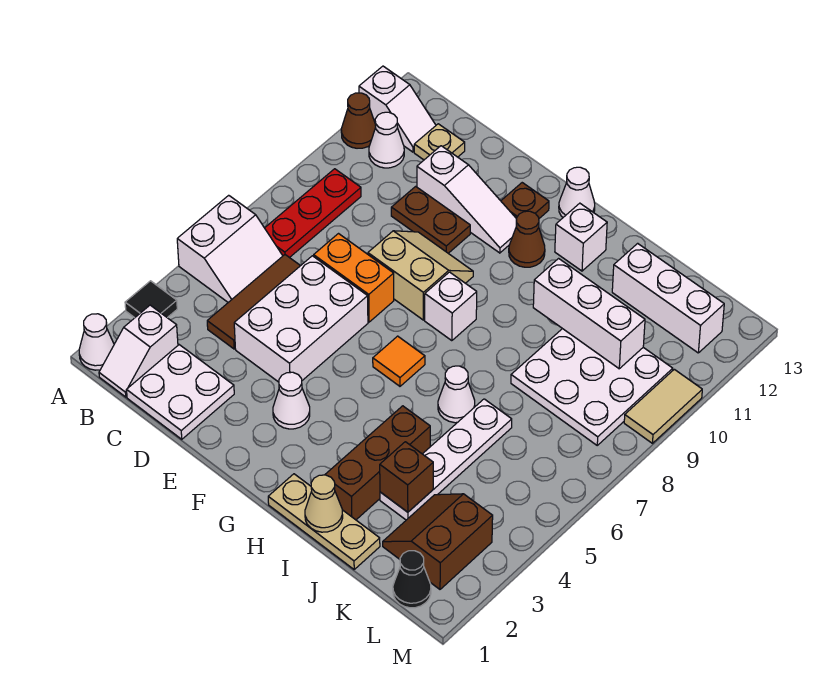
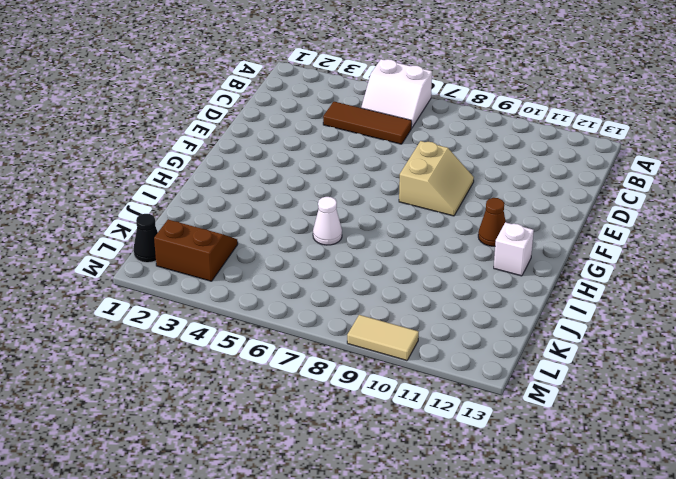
none -> white cone A1 level 1
none -> black tile A3 level 1
none -> brown cone A11 level 1
none -> white slope A12:B12 level 1 top A

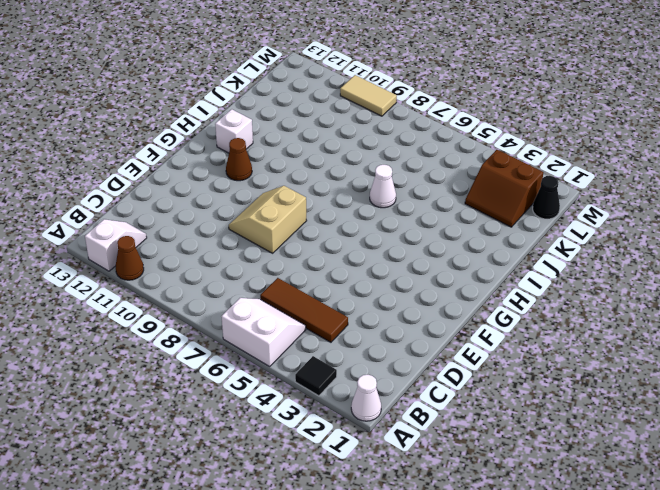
none -> white slope B1:B2 level 1 top 2
none -> red plate B7:B9 level 1
none -> white cone B11 level 1
none -> white plate C1:D2 level 1

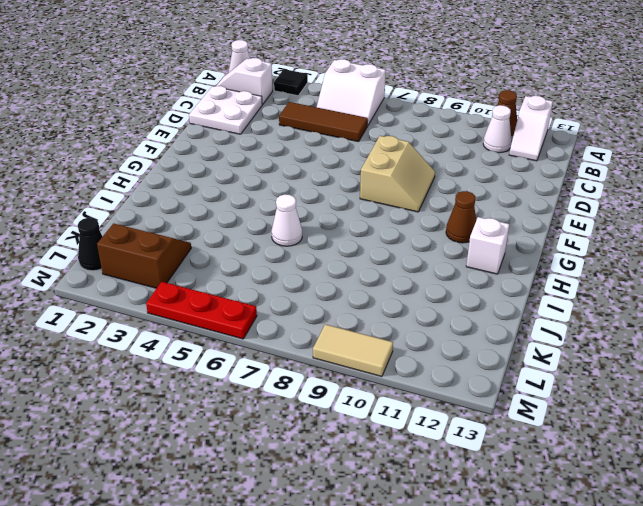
red plate M4:M6 level 1 -> red plate B7:B9 level 1
none -> tan plate C12 level 1
none -> white brick D4:E6 level 1
none -> orange brick D7:E7 level 1
none -> brown plate D10:E10 level 1

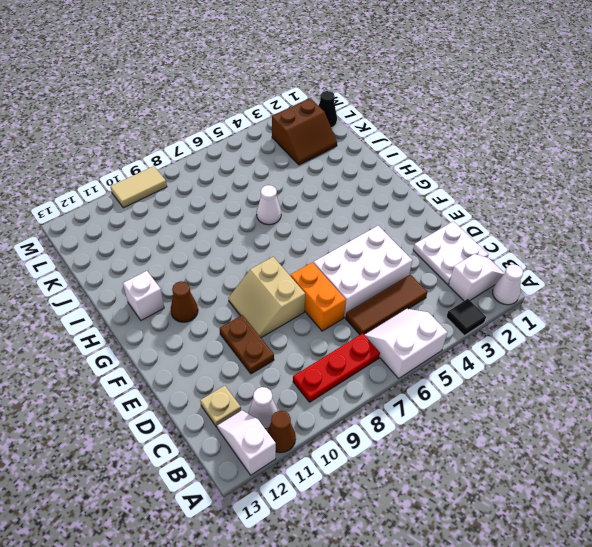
none -> white slope D11:F11 level 1 top D
none -> white cone F3 level 1
none -> brown plate F12 level 1
none -> orange tile G6 level 1

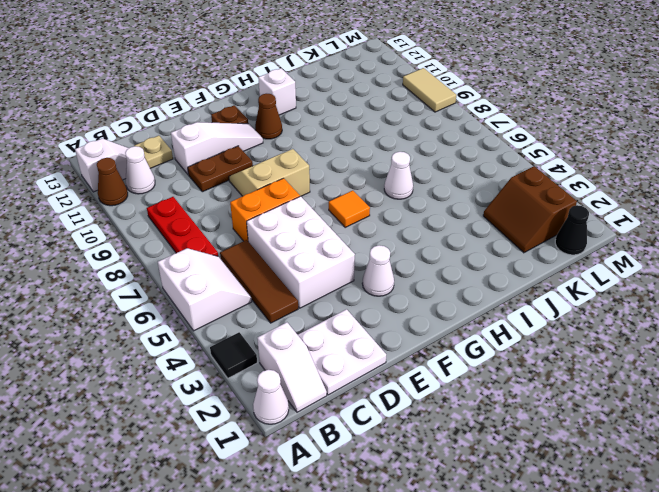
none -> white brick G8 level 1
none -> white cone G13 level 1
none -> tan plate H1:J1 level 1
none -> brown brick I2:I4 level 1

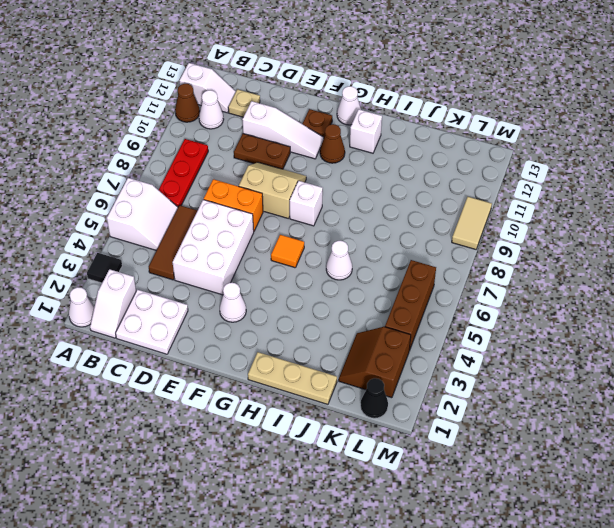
brown brick L4:L6 level 1 -> brown brick I2:I4 level 1
none -> white plate J3:J6 level 1
none -> white plate J8:L10 level 1
none -> white brick J12:L12 level 1
none -> tan cone I1 level 2

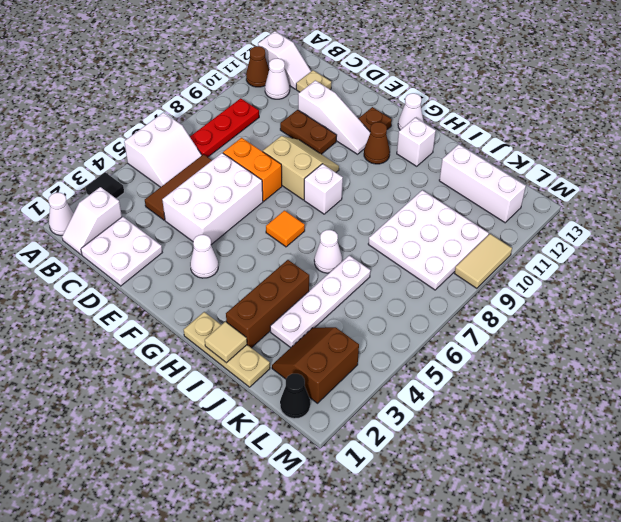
tan tile I1 level 2 -> tan cone I1 level 2
none -> white brick I10:K10 level 2
none -> brown brick J3 level 2

